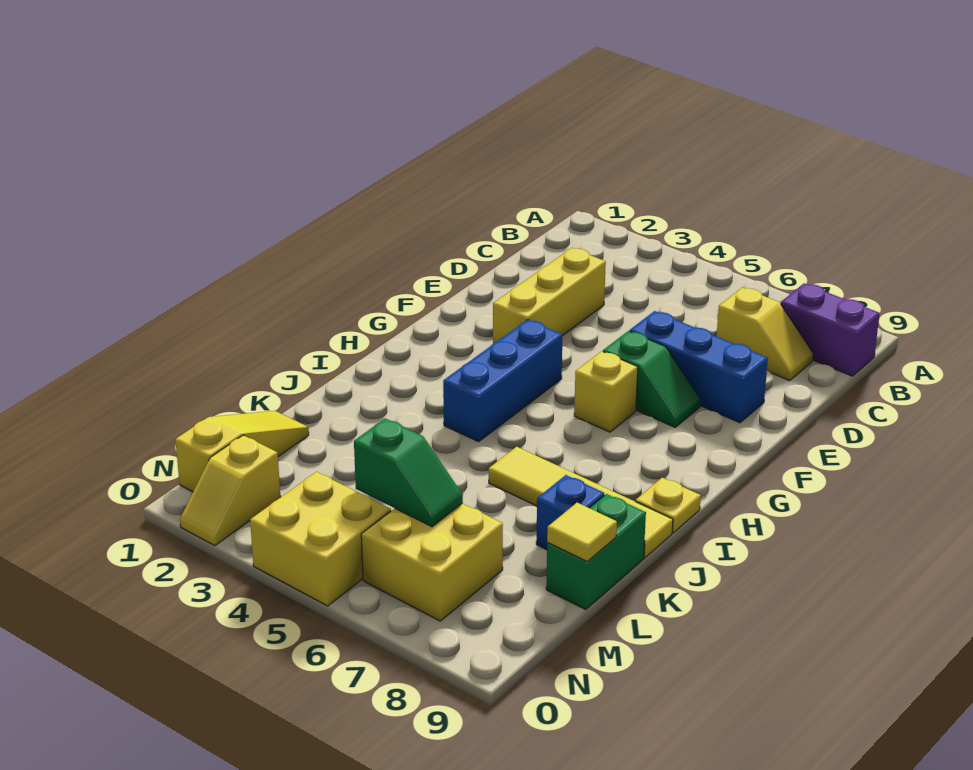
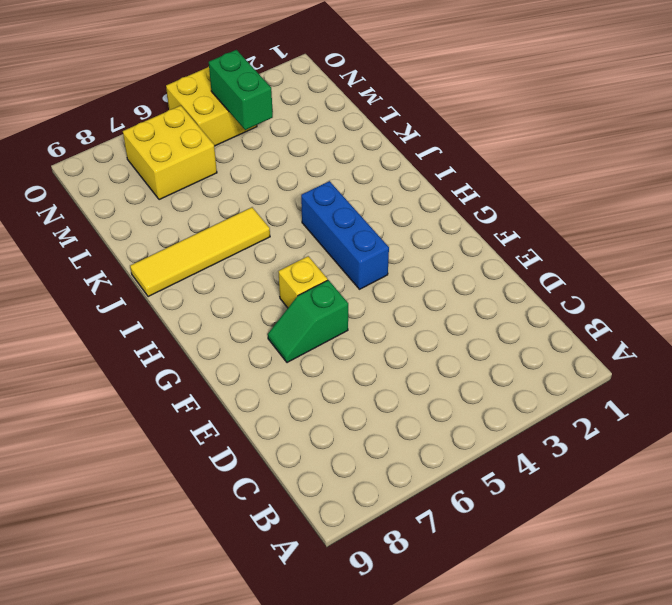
green brick M4:N4 level 2 -> green brick K9:L9 level 1
none -> purple brick B8:B9 level 1
none -> yellow slope C7:C8 level 1 top 7
none -> yellow brick D3:F3 level 1

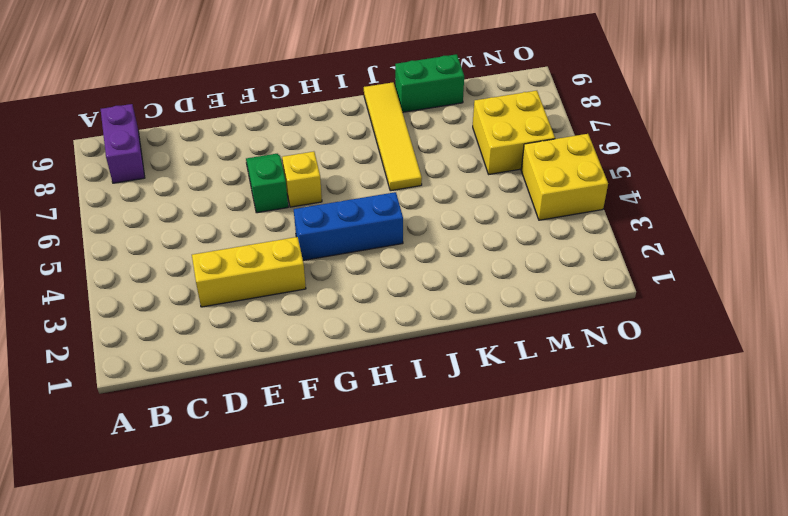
none -> yellow slope C7:C8 level 1 top 7
none -> blue brick E6:E8 level 1
none -> yellow plate I9 level 1

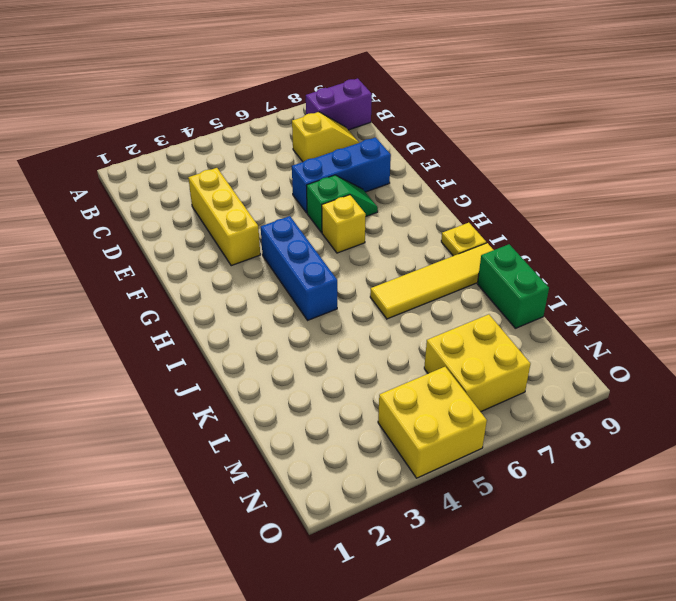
none -> blue brick K8 level 1
none -> yellow slope L1:N1 level 1 top N
none -> yellow slope N2:O2 level 1 top N

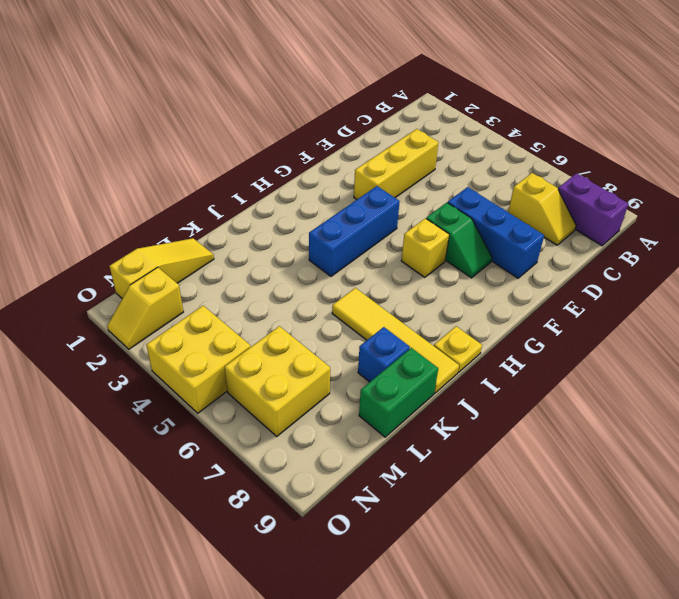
none -> yellow tile L9 level 2
none -> green slope M5:M6 level 2 top 5

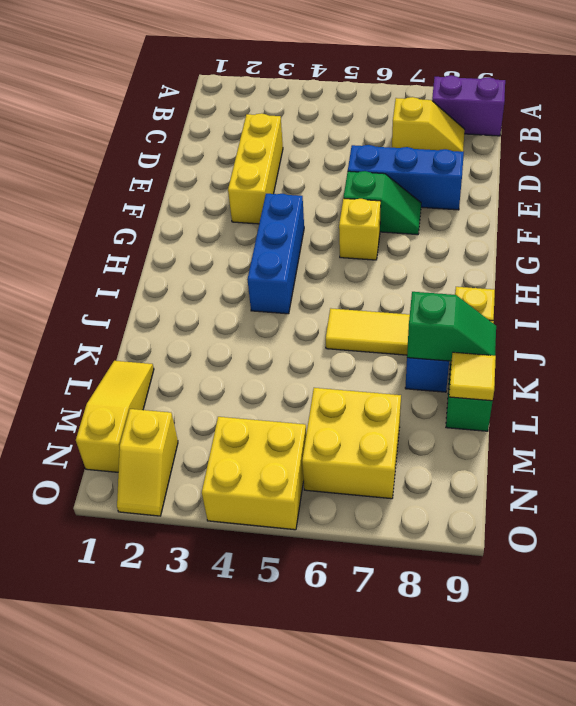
green slope K8:K9 level 2 top 8 -> green slope M5:M6 level 2 top 5

